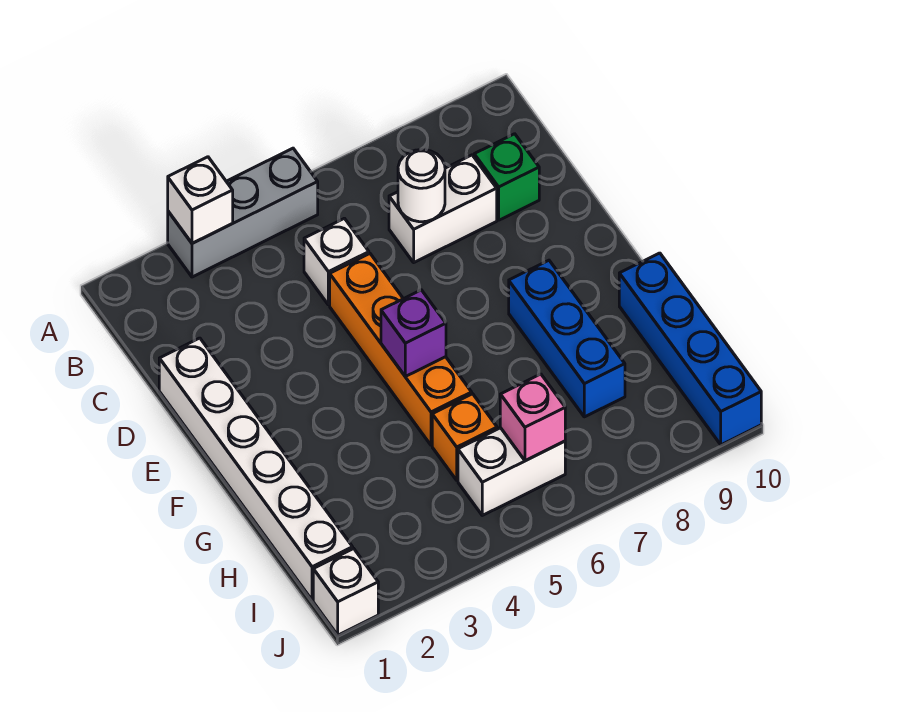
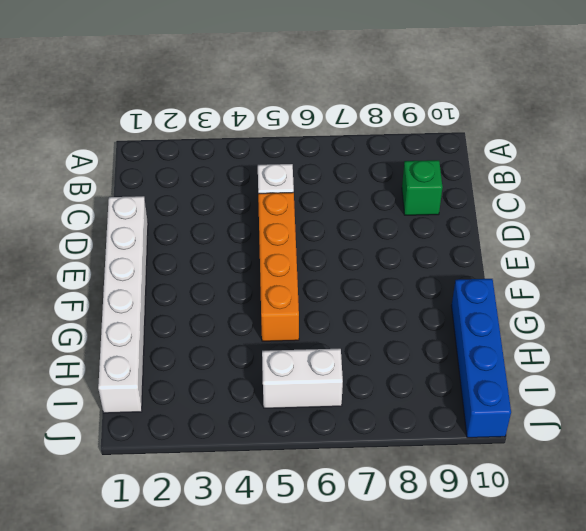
none -> grey brick A3:A5 level 1
none -> white brick C7:C8 level 1
none -> blue brick F8:H8 level 1

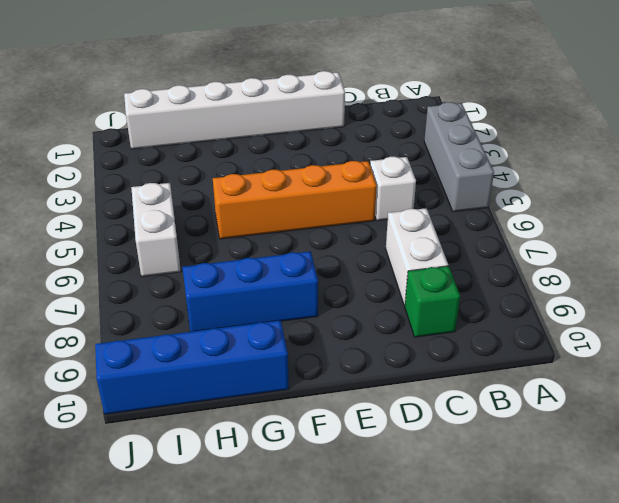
none -> orange brick H5 level 1
none -> white brick J1 level 1
none -> white brick A3 level 2

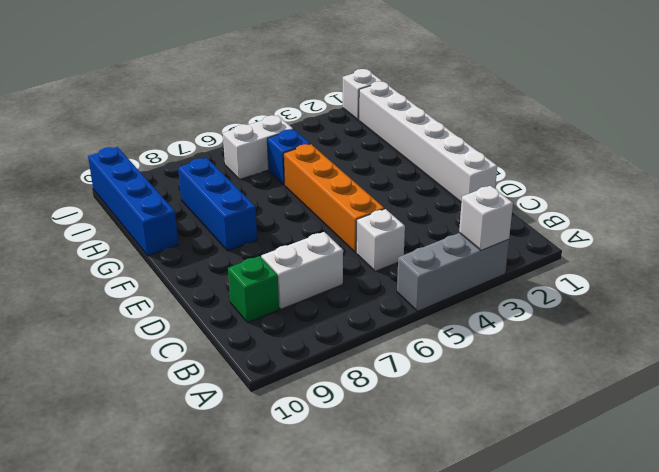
blue brick H5 level 1 -> orange brick H5 level 1
none -> white round brick C7 level 2
none -> purple brick F5 level 2
none -> pink brick I6 level 2

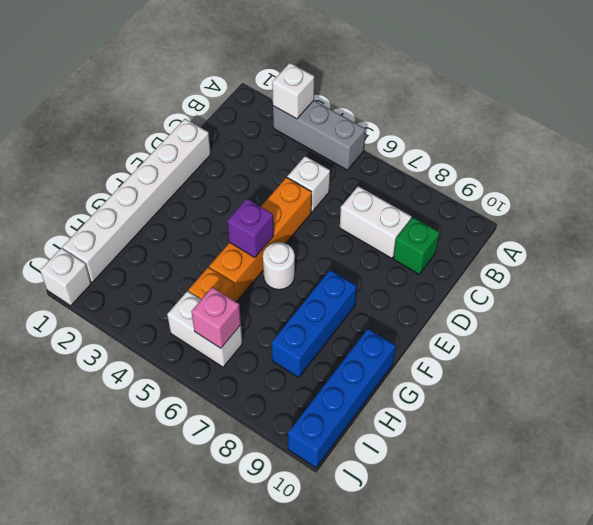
white round brick F6 level 1 -> white round brick C7 level 2

